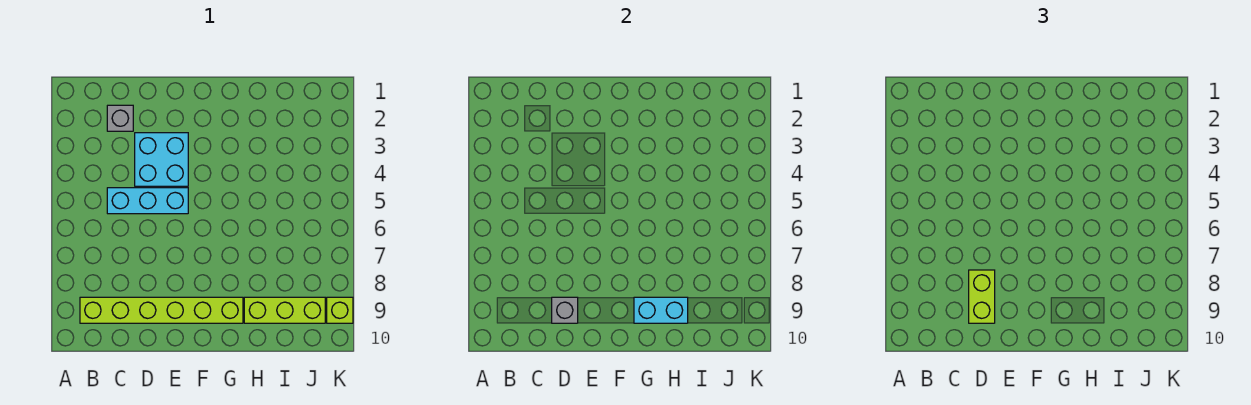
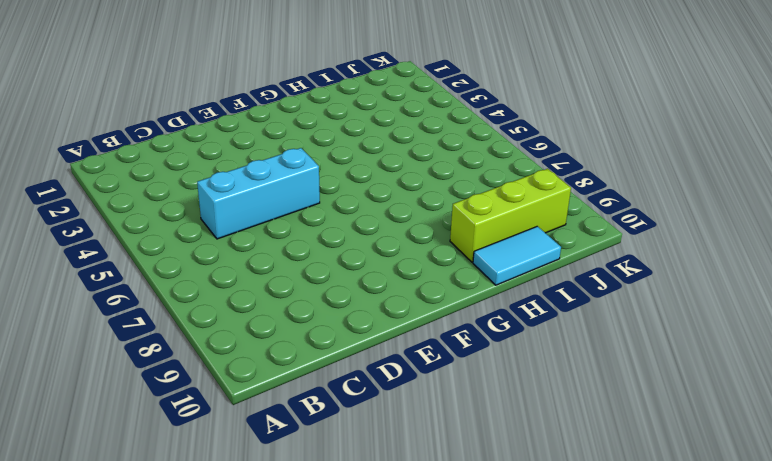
cyan tile H10:I10 level 1 -> none
none -> lime brick B9:G9 level 1
none -> grey brick C2 level 1

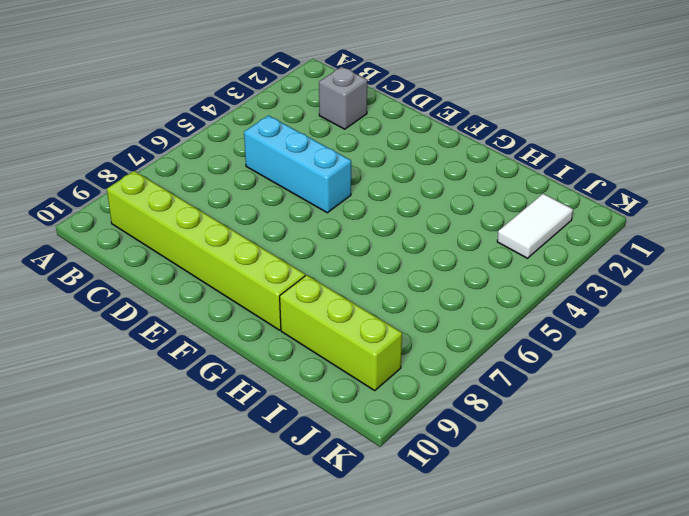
white tile J2:J3 level 1 -> none
none -> cyan brick D3:E4 level 1
none -> lime brick K9 level 1

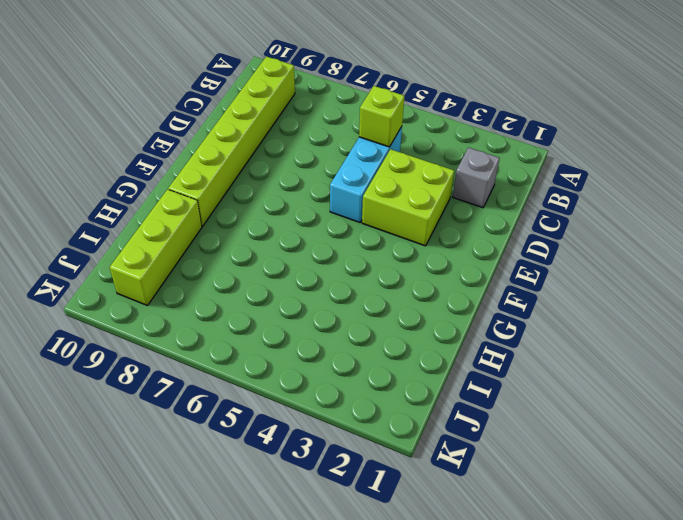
lime brick C5 level 2 -> lime brick K9 level 1
lime brick D3:E4 level 1 -> cyan brick D3:E4 level 1
none -> grey brick D9 level 2
none -> cyan brick G9:H9 level 2

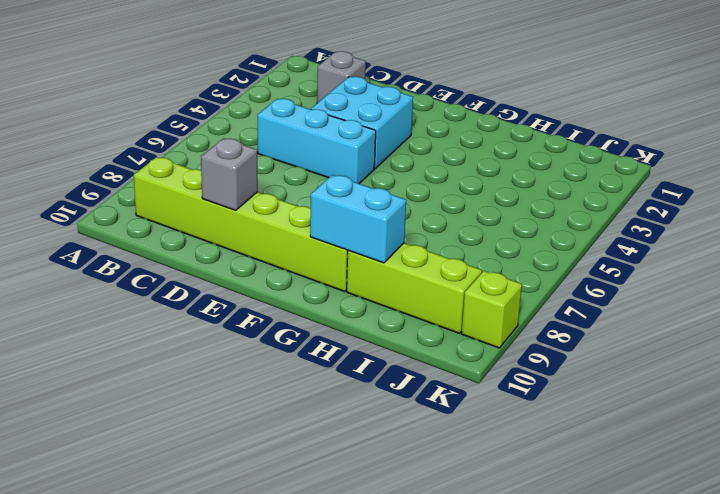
none -> lime brick D8:D9 level 3

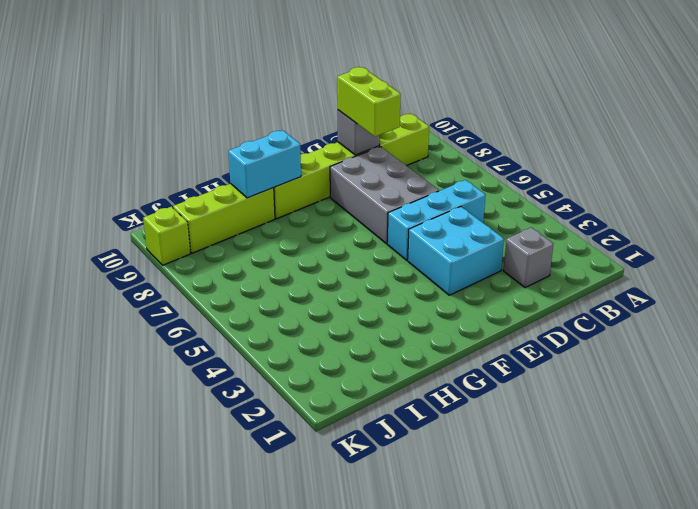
grey brick D6:E8 level 1 -> none

